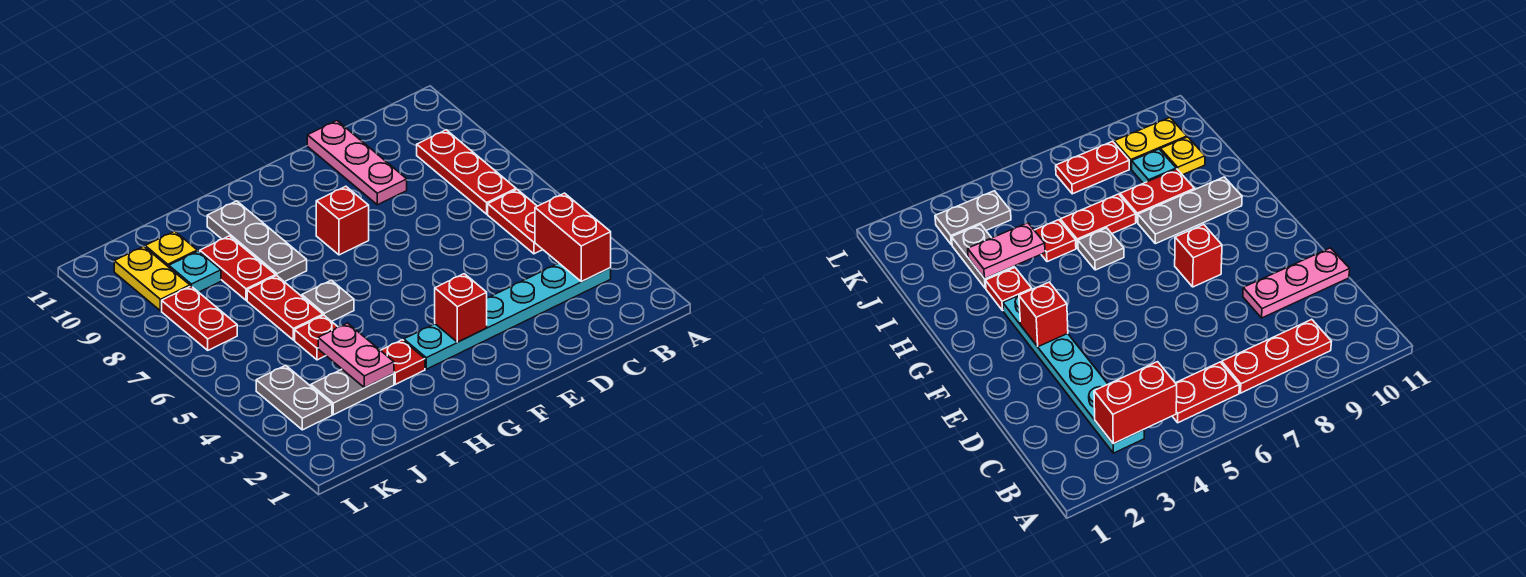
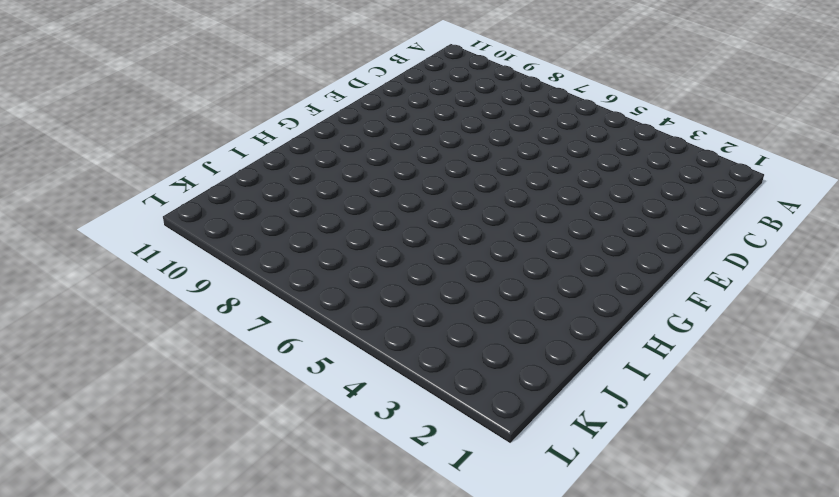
none -> cyan plate B3:G3 level 1
none -> red plate B5:B6 level 1
none -> red plate B7:B9 level 1

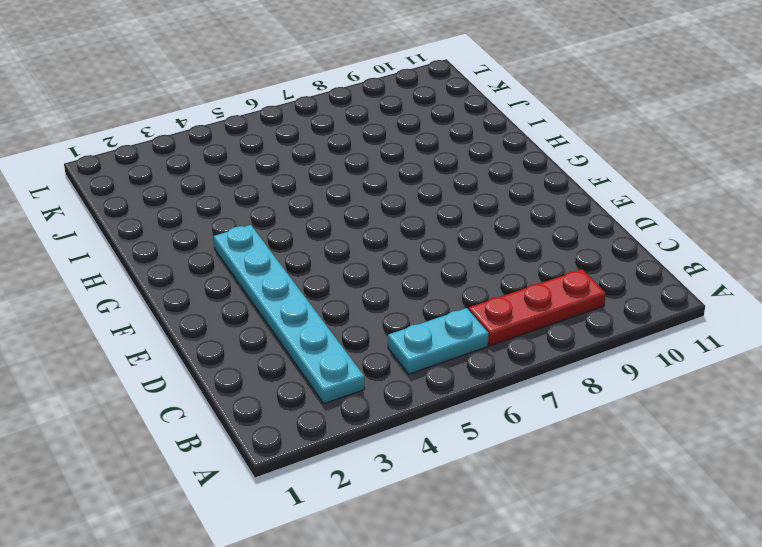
cyan plate B5:B6 level 1 -> red plate B5:B6 level 1
none -> pink plate D9:D11 level 1
none -> red brick F8 level 1
none -> red plate H3 level 1

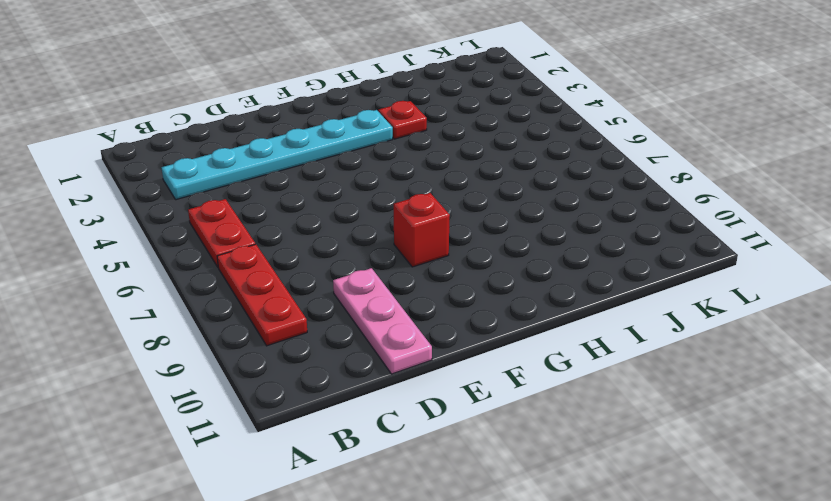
none -> grey plate H6 level 1
none -> grey plate H8:H10 level 1
none -> grey plate I3:J3 level 1

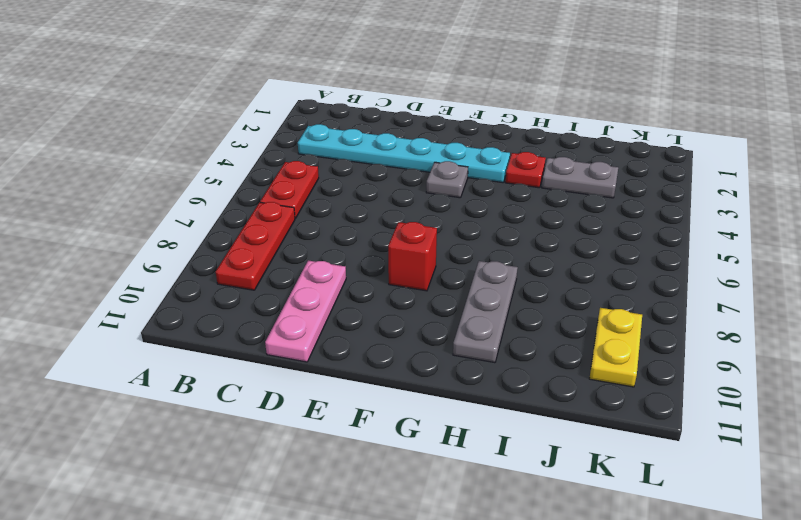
grey plate F4 level 1 -> grey plate H6 level 1
none -> red plate I5 level 1
none -> red plate I6:I7 level 1
none -> red plate I8:I9 level 1

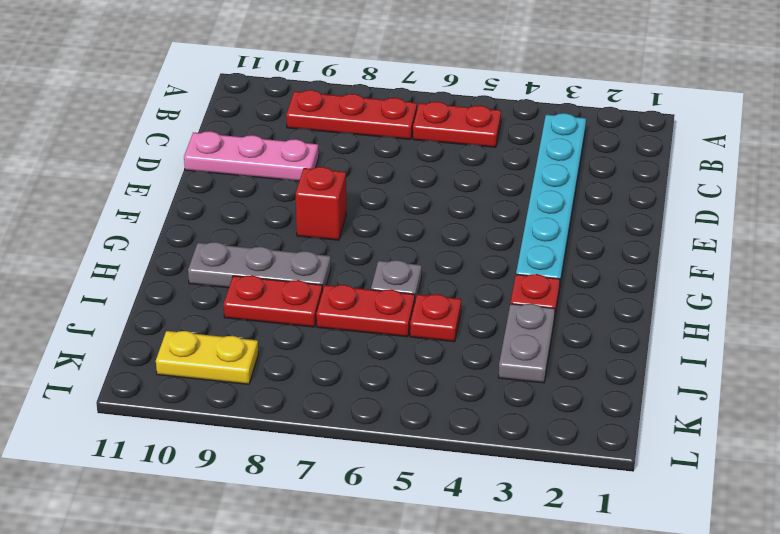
none -> cyan plate J9 level 1
none -> yellow plate J10 level 1
none -> grey plate K3:K4 level 1

